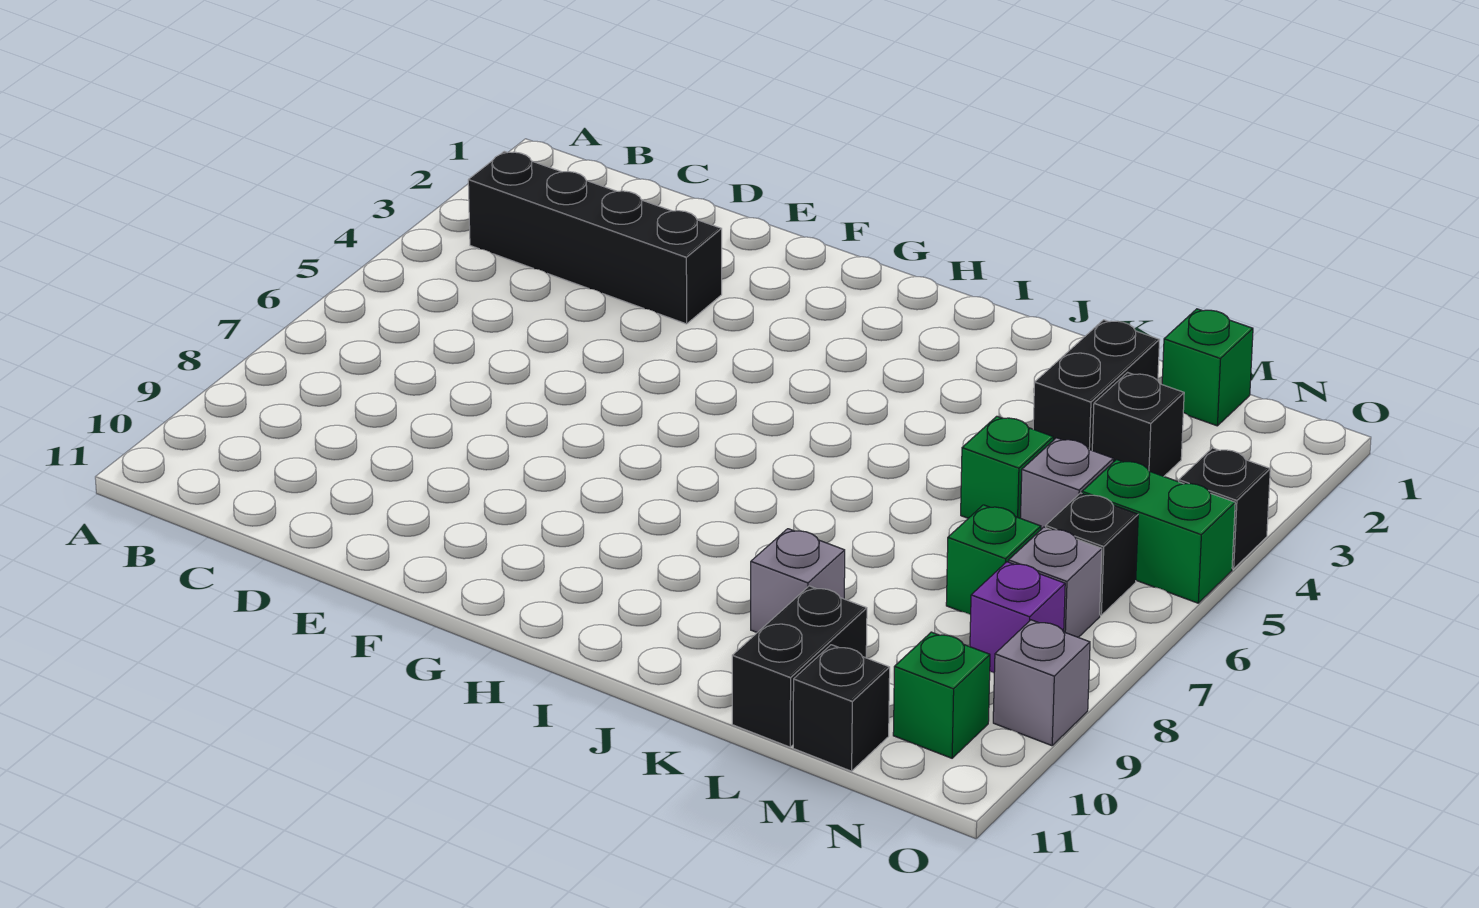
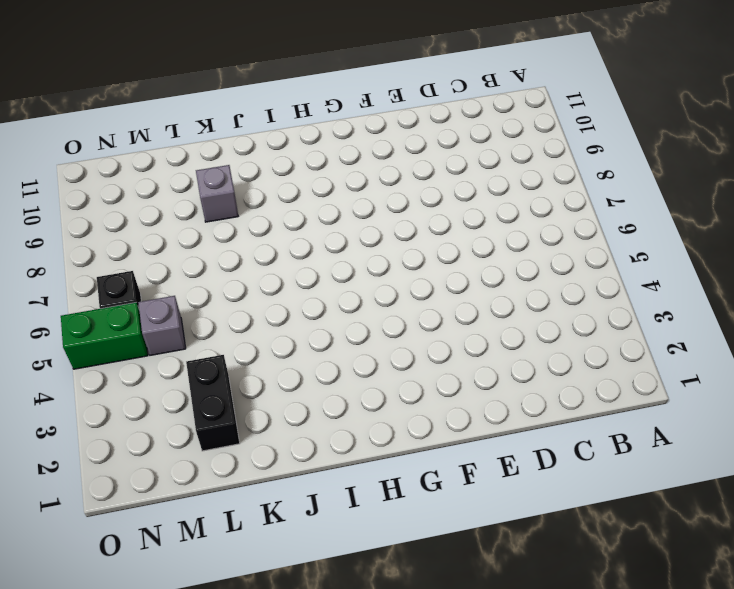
none -> black brick B3:E3 level 1
none -> green brick L5 level 1
none -> black brick L10:L11 level 1

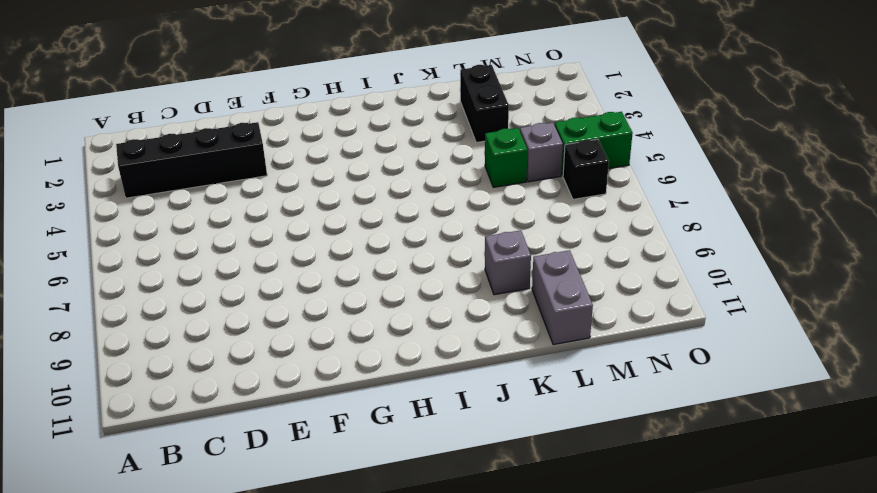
grey brick L10:L11 level 1 -> black brick L10:L11 level 1
none -> green brick M1 level 1
none -> black brick M3 level 1
none -> green brick M7 level 1

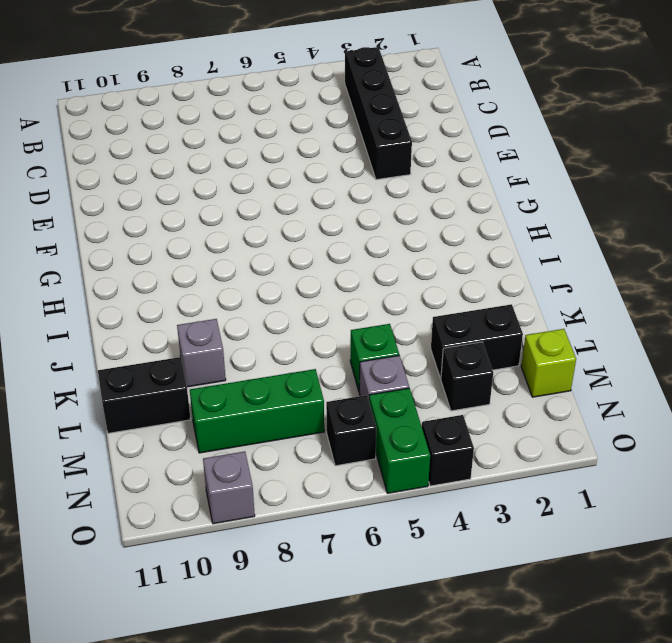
lime brick M1 level 1 -> green brick M1 level 1
green brick M7:M9 level 1 -> green brick M7 level 1
none -> black brick M11 level 1
none -> grey brick N7 level 1
none -> purple brick N8 level 1

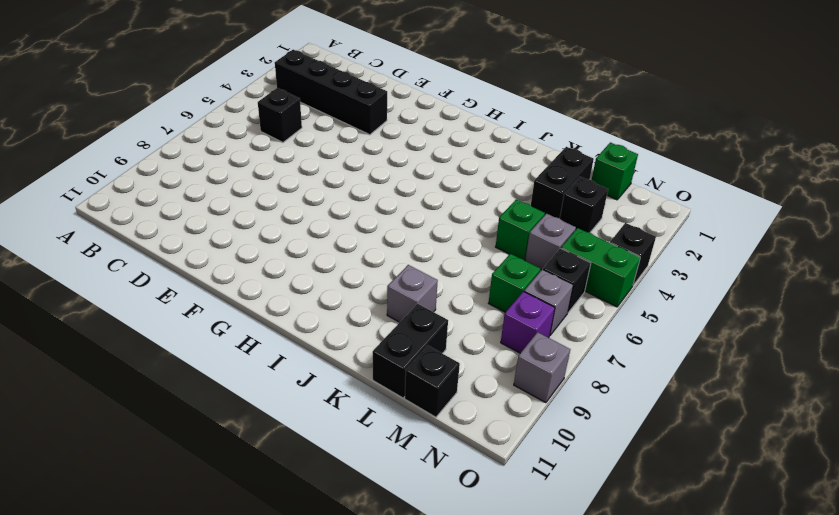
black brick C5 level 1 -> none
none -> green brick N10 level 1

